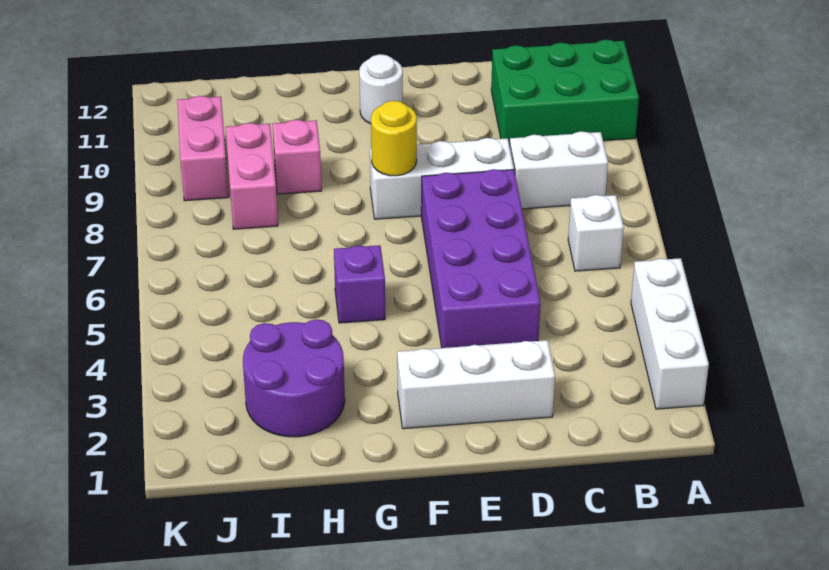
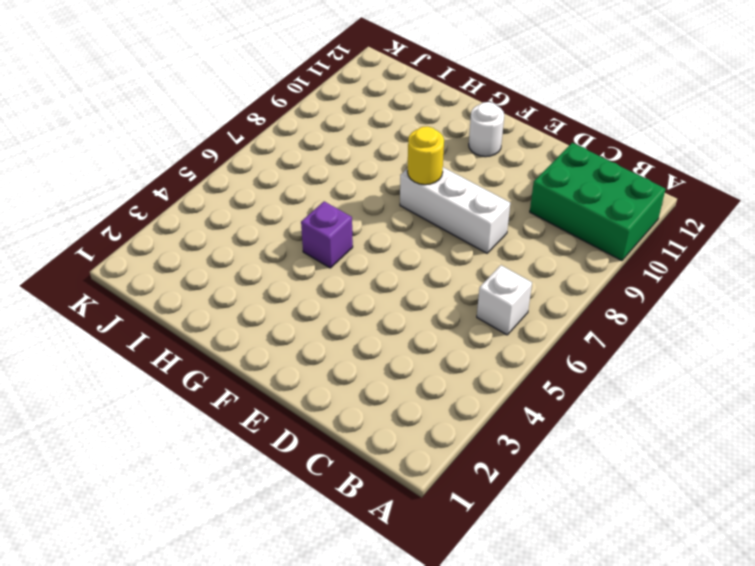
none -> white brick A2:A4 level 1
none -> white brick B8:C8 level 1
none -> white brick D2:F2 level 1

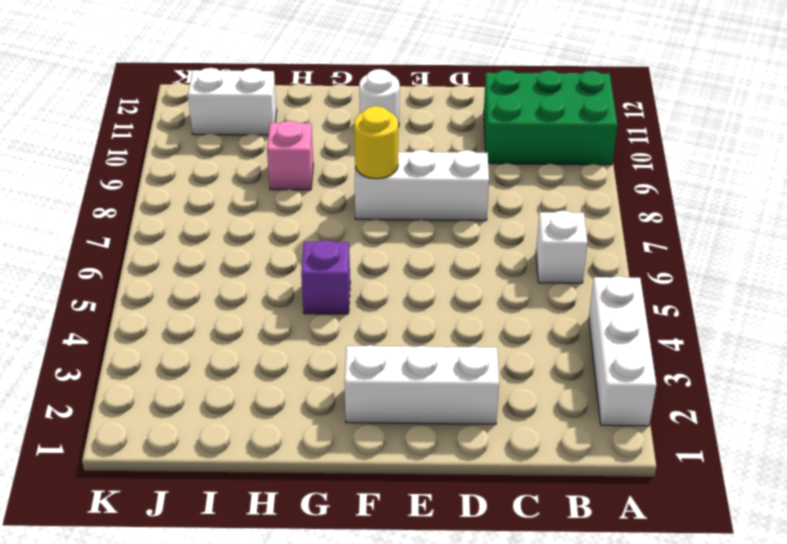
white brick I11:J11 level 1 -> white brick B8:C8 level 1
none -> purple brick D4:E7 level 1
none -> purple round brick H2:I3 level 1
none -> pink brick I8:I9 level 1

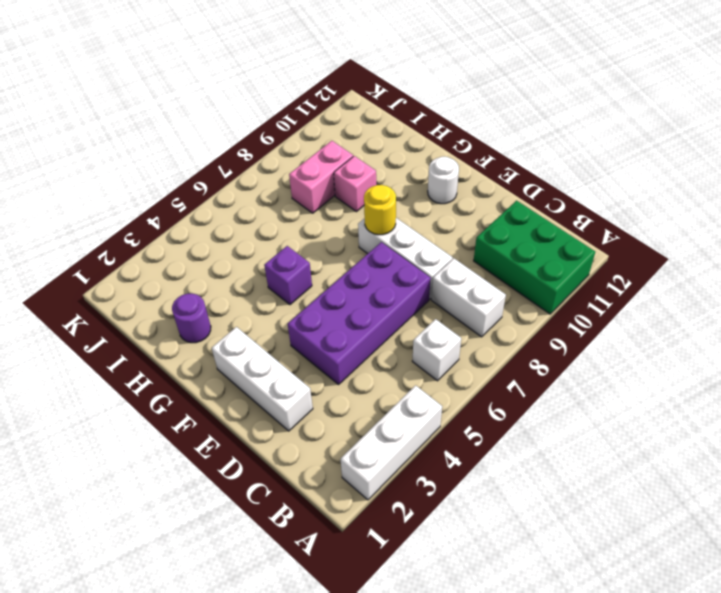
purple round brick H2 level 1 -> purple round brick H2:I3 level 1
none -> pink brick J9:J10 level 1

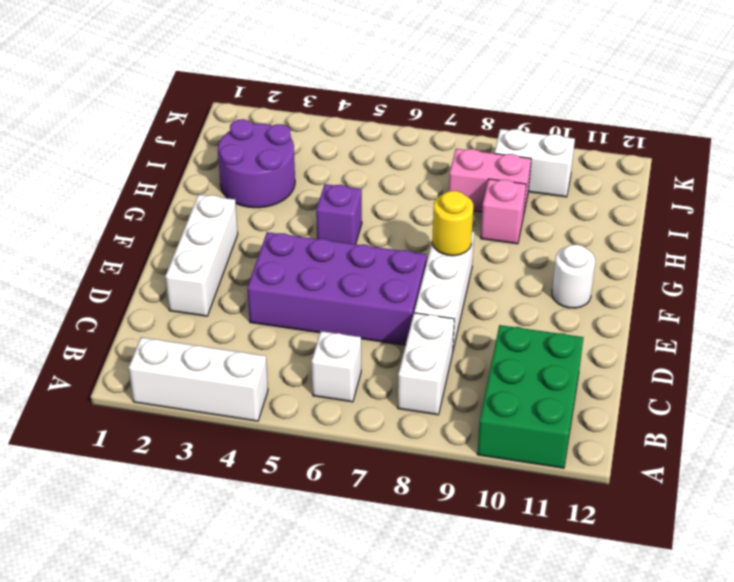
white brick J9:J10 level 1 -> pink brick J9:J10 level 1

